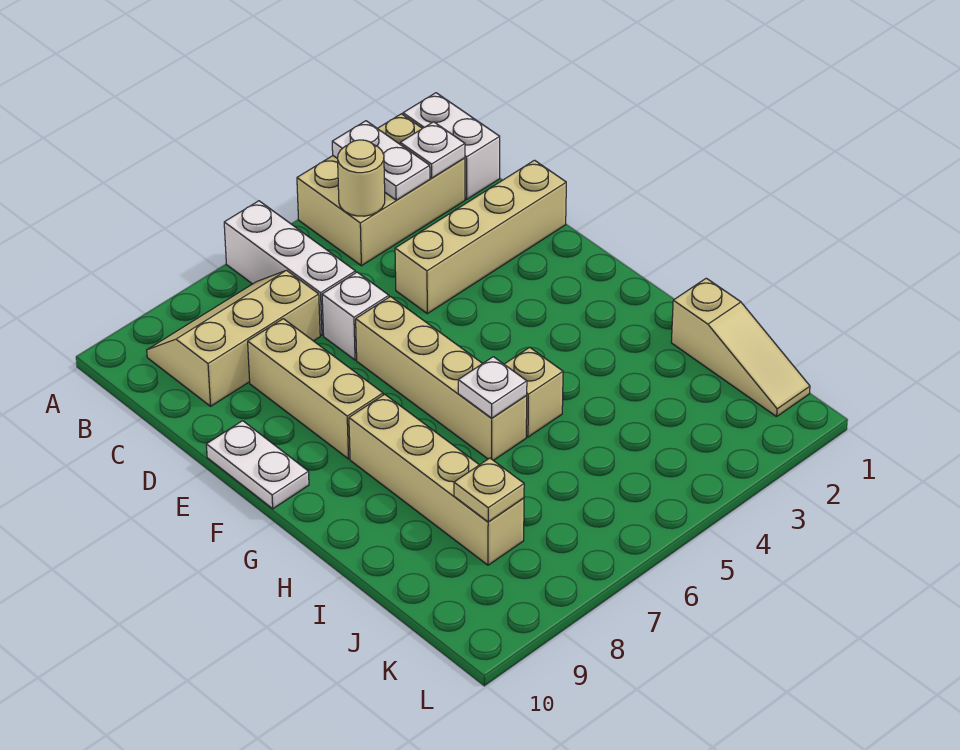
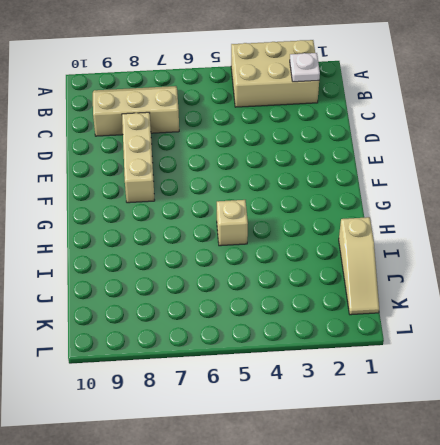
none -> white brick A1:B1 level 1
none -> white brick A6:C6 level 1
none -> tan brick D1:D4 level 1

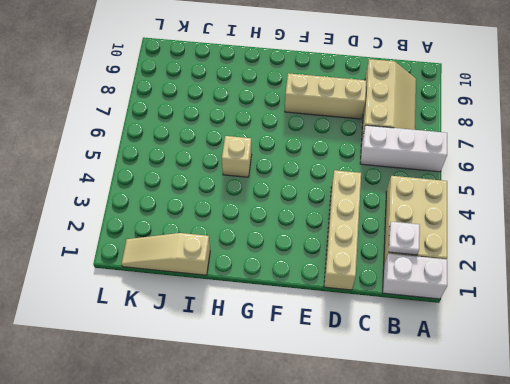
none -> white brick D6 level 1
none -> tan brick E6:H6 level 1
none -> white plate E10:F10 level 1

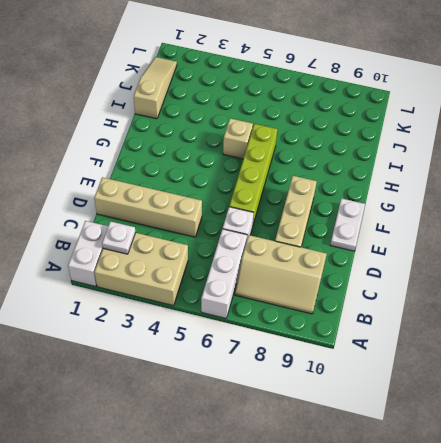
lime brick E6:H6 level 1 -> tan brick E6:H6 level 1
none -> tan brick G8:J8 level 1
none -> white plate A3:B3 level 2
none -> tan round brick B4 level 2

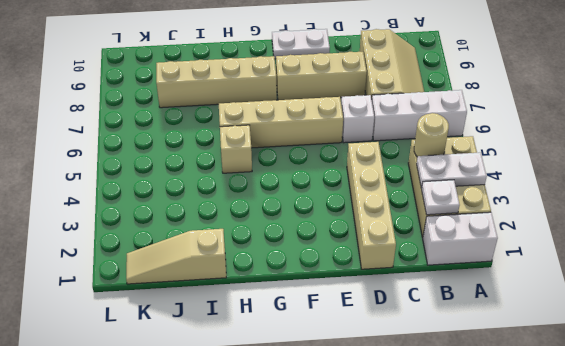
none -> white plate H6 level 2
none -> tan plate J8 level 2

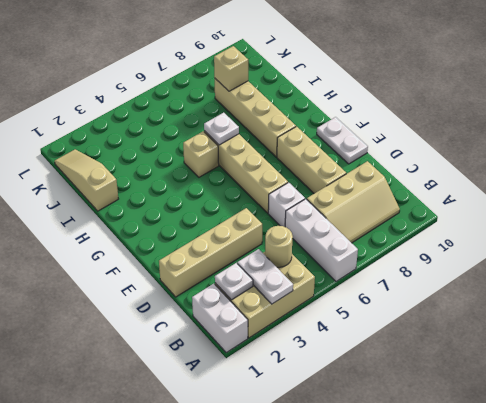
tan brick J8 level 2 -> tan plate J8 level 2

